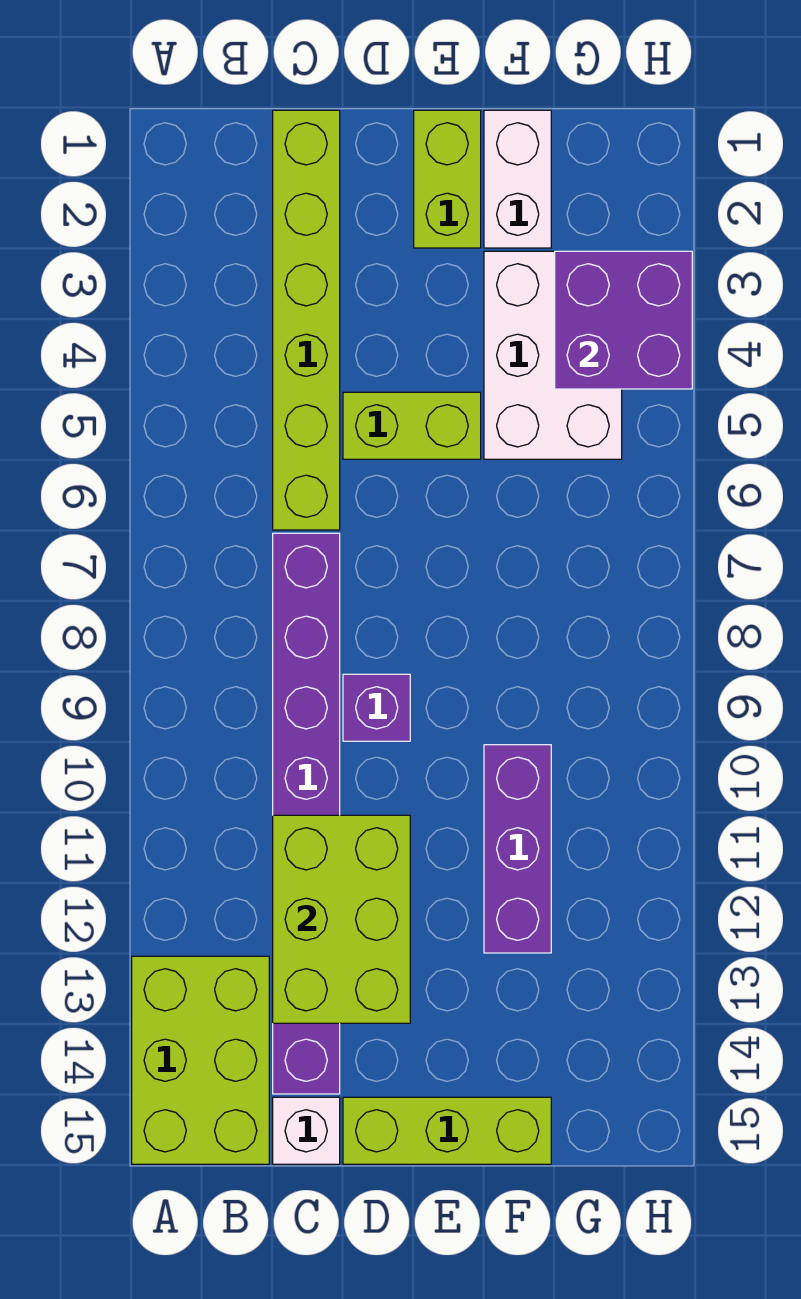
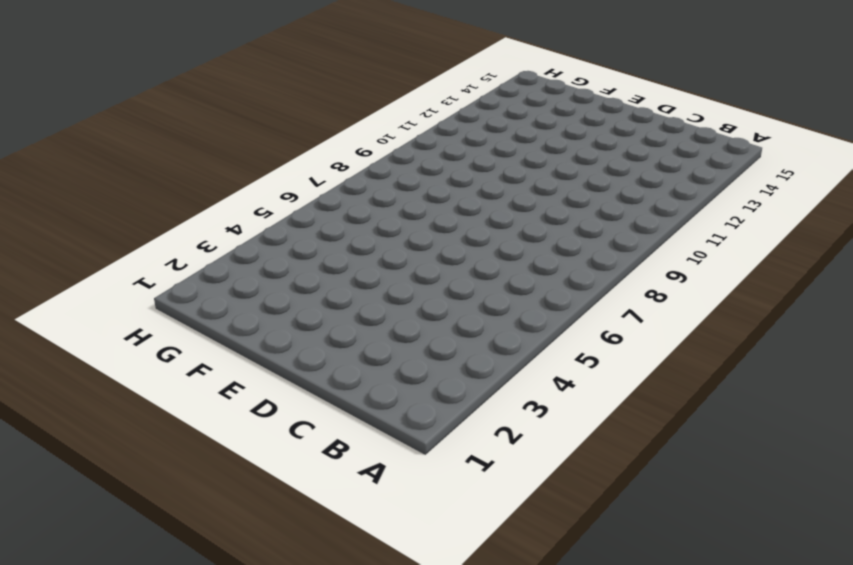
none -> lime brick A13:B15 level 1
none -> lime brick C1:C6 level 1
none -> purple brick C7:C14 level 1

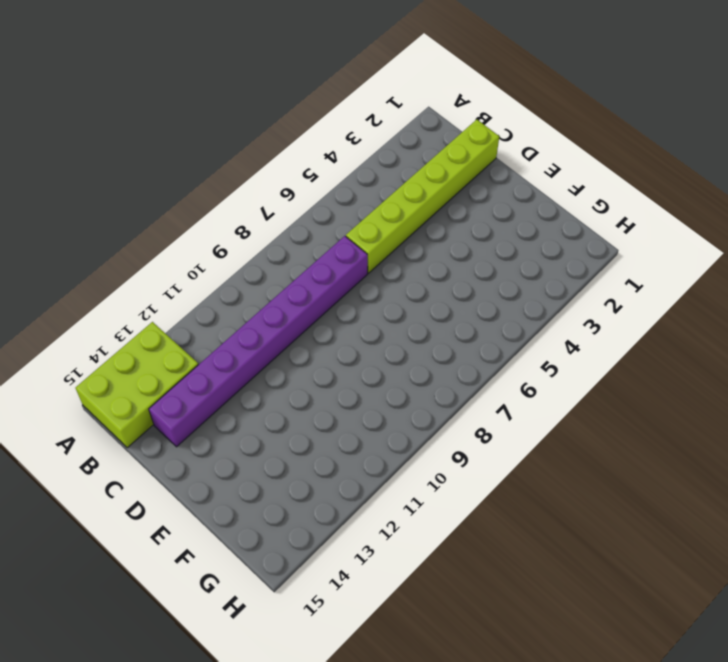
none -> white brick C15 level 1
none -> lime brick D5:E5 level 1
none -> purple brick D9 level 1

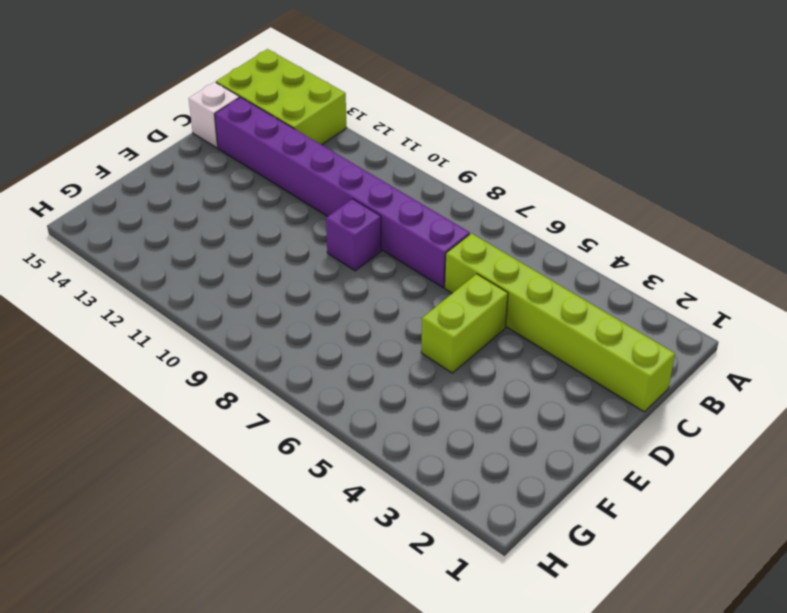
none -> lime brick D15:F15 level 1
none -> lime brick E1:E2 level 1
none -> white brick F1:F2 level 1

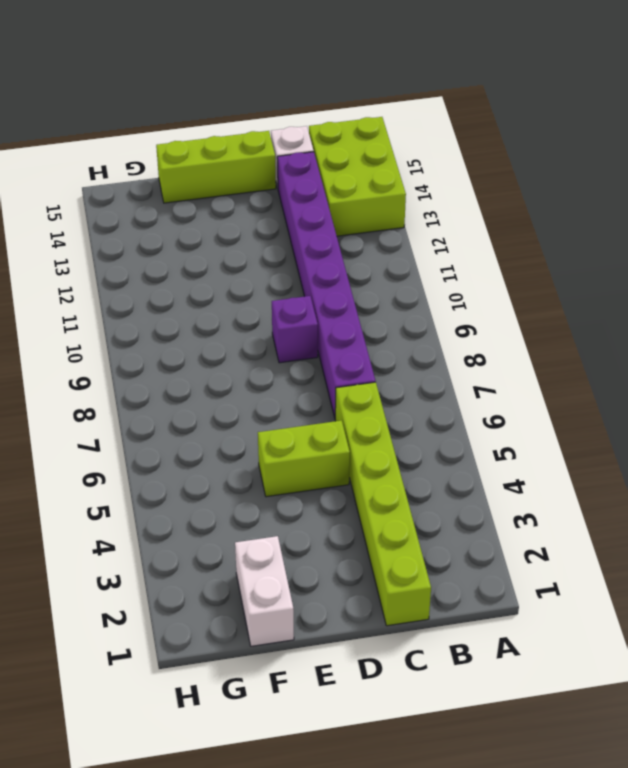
none -> lime brick E1:E2 level 1
none -> white brick F3:G5 level 1
none -> purple brick F10:F12 level 1

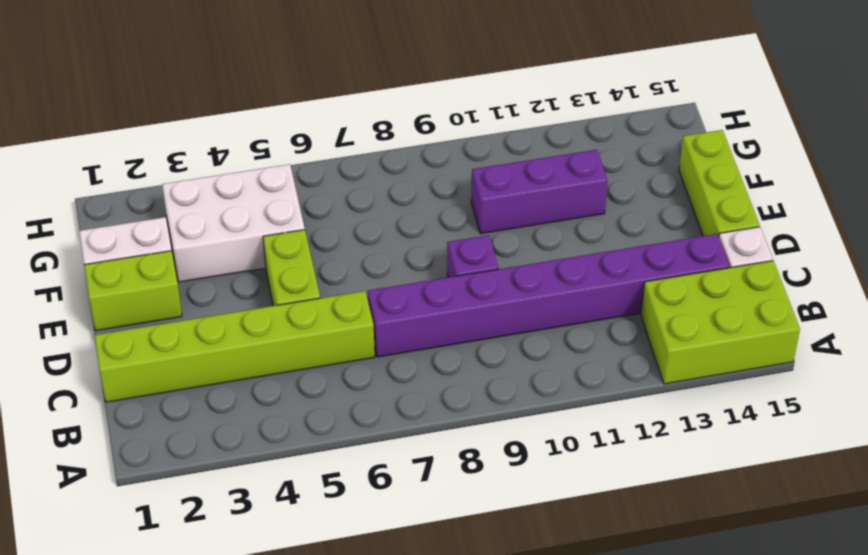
none -> lime brick C11:D13 level 2
none -> purple brick G3:H4 level 2

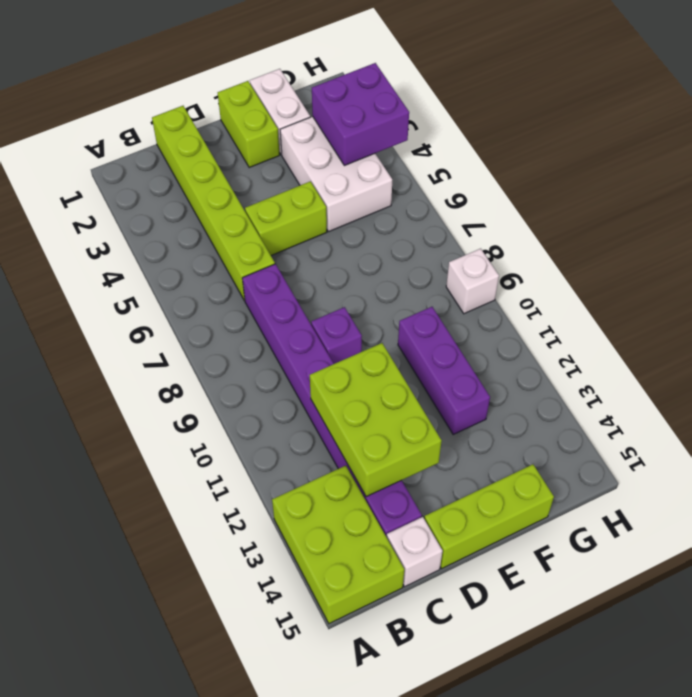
white brick H9 level 1 -> none

